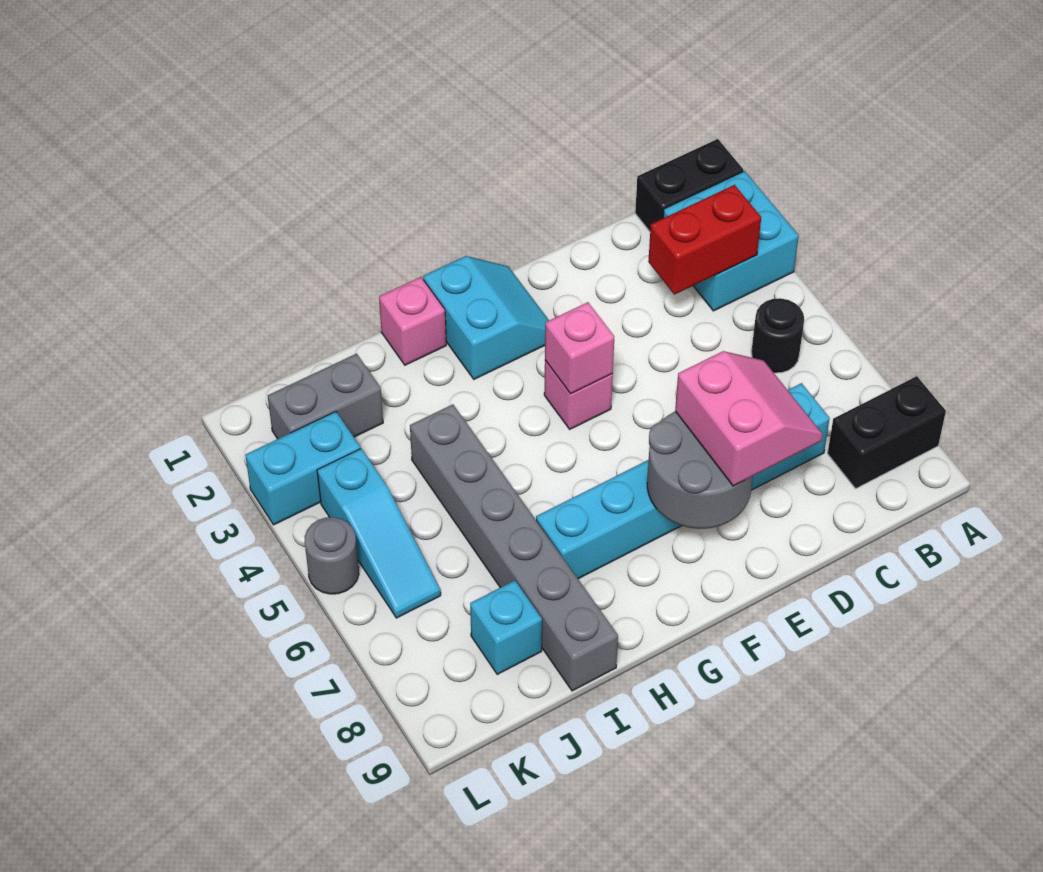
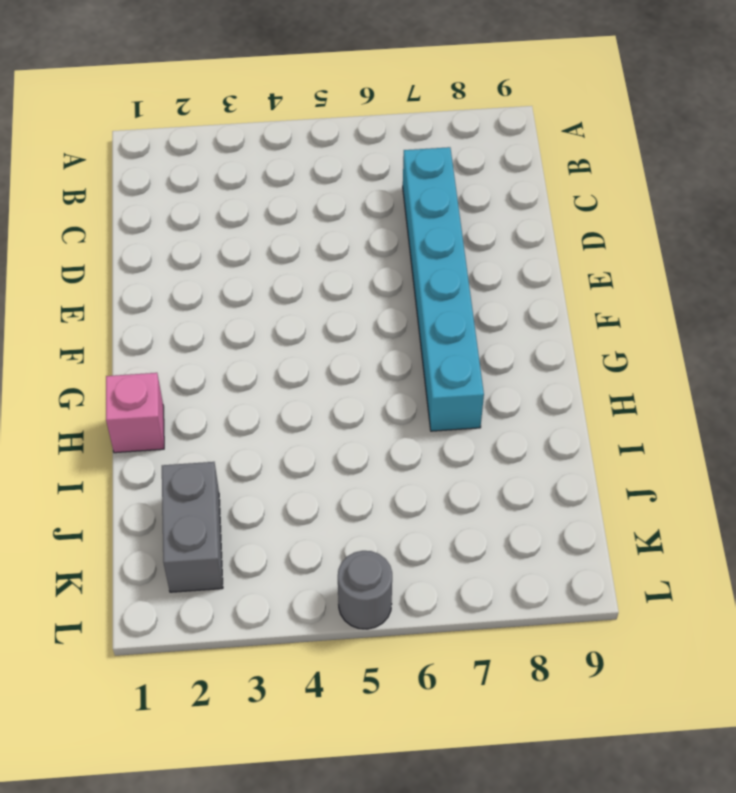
none -> black brick A1:B1 level 1
none -> cyan brick A2:B3 level 1
none -> black brick A8:B8 level 1

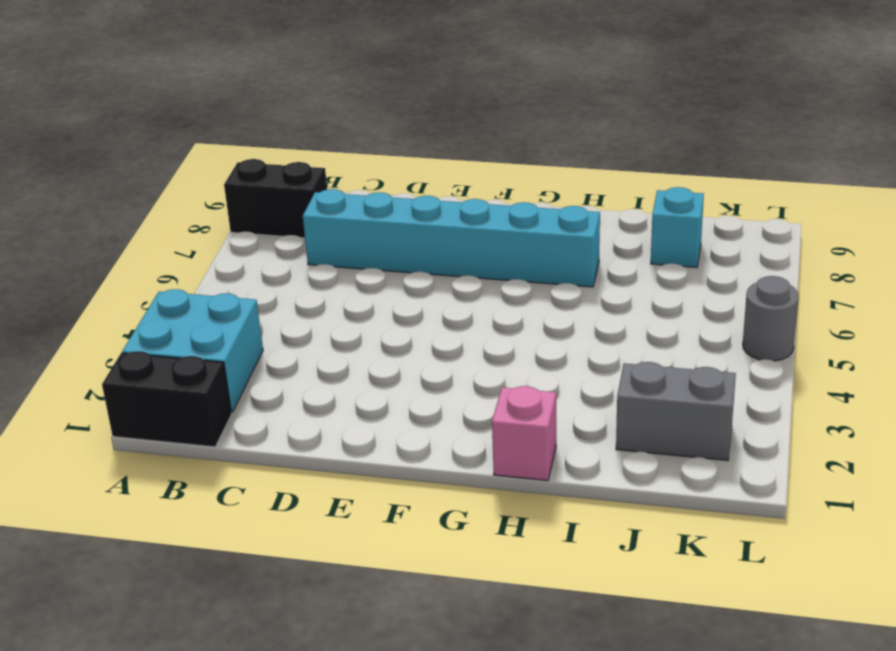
none -> black round brick B5 level 1
none -> cyan slope F1:G2 level 1 top G
none -> pink brick F4 level 1

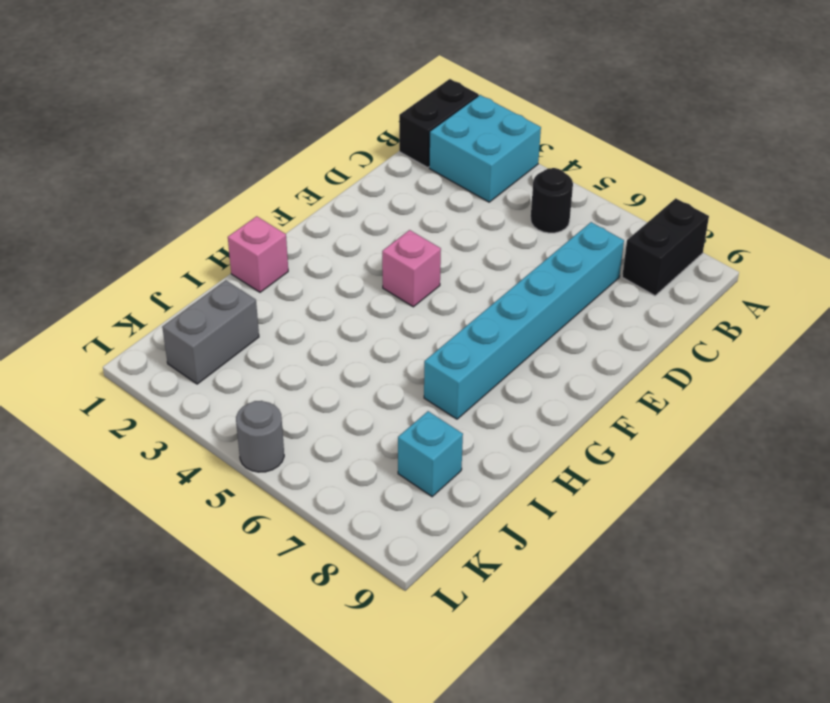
none -> cyan slope F1:G2 level 1 top G
none -> grey brick I4:I9 level 1
none -> cyan brick K3:L3 level 1

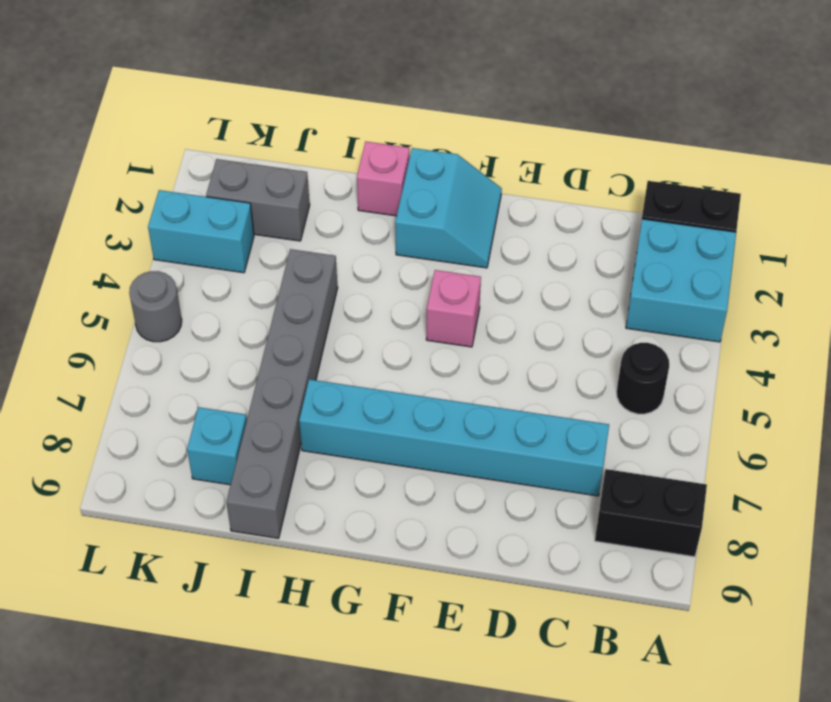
none -> cyan slope K4:K6 level 1 top 4
none -> red brick B3:C3 level 2
none -> grey round brick E7:F8 level 2

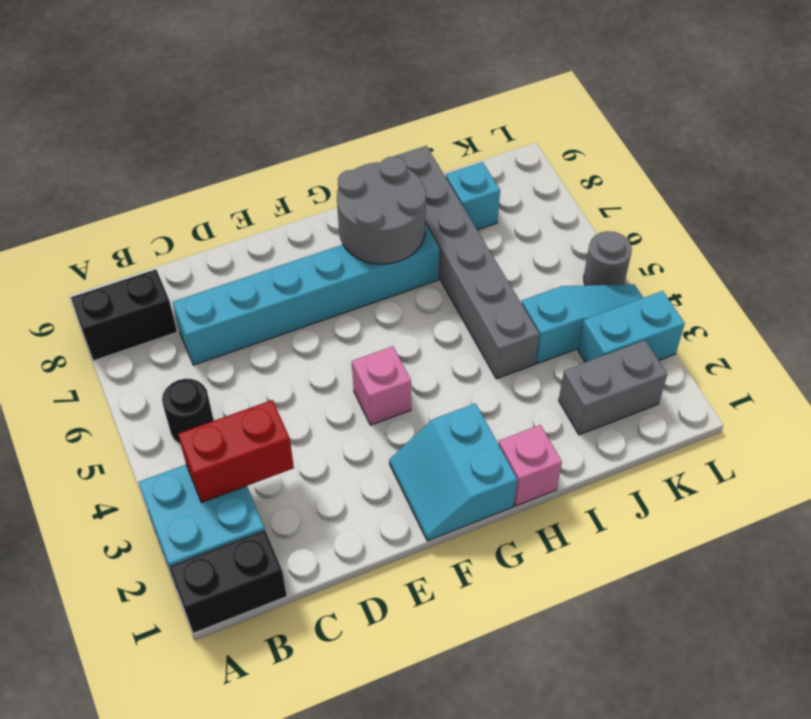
grey round brick G7:H8 level 2 -> grey round brick E7:F8 level 2
cyan slope J4:L4 level 1 top J -> cyan slope K4:K6 level 1 top 4
none -> pink brick F4 level 2
none -> pink slope D7:E8 level 3 top E

